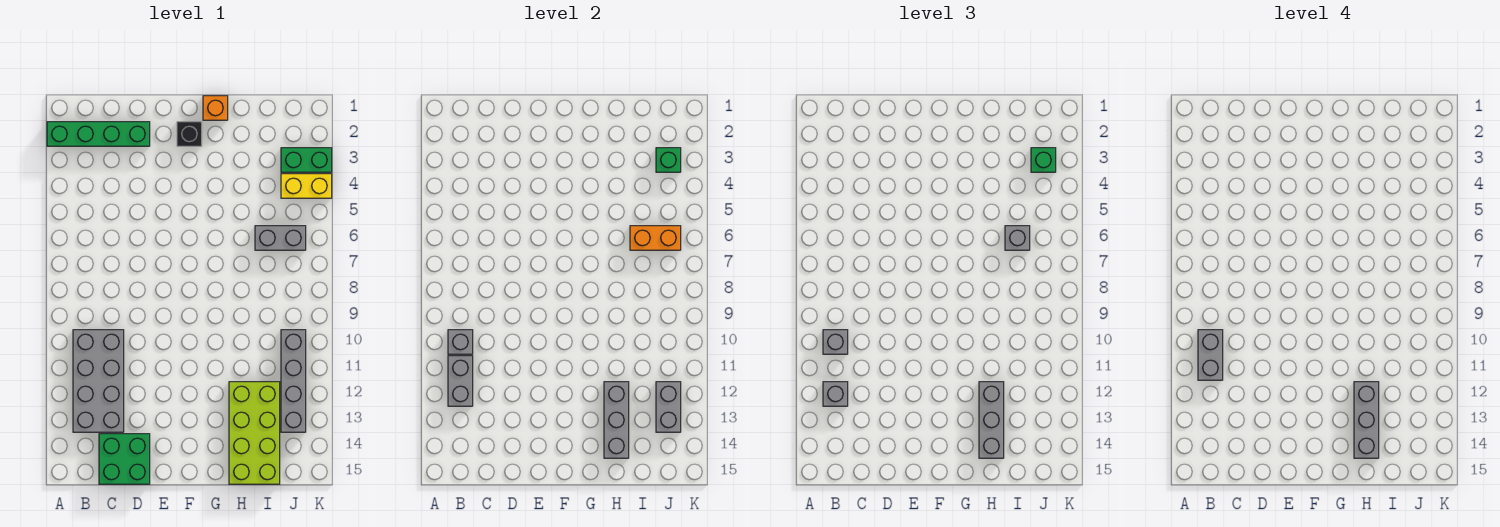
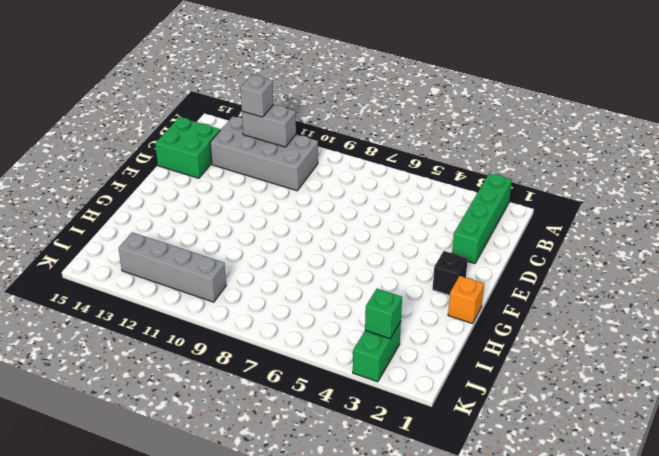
none -> lime brick H12:I15 level 1
none -> grey brick I6:J6 level 1
none -> yellow brick J4:K4 level 1

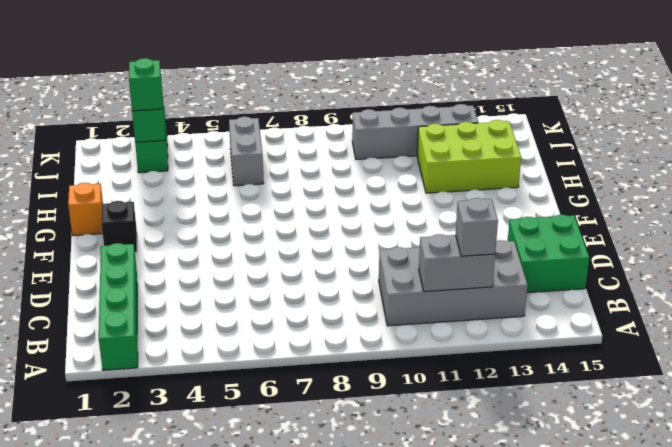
lime brick H12:I14 level 1 -> lime brick H12:I15 level 1
none -> yellow brick J4:K4 level 1
none -> grey brick B10 level 2
none -> grey brick H12:H14 level 2

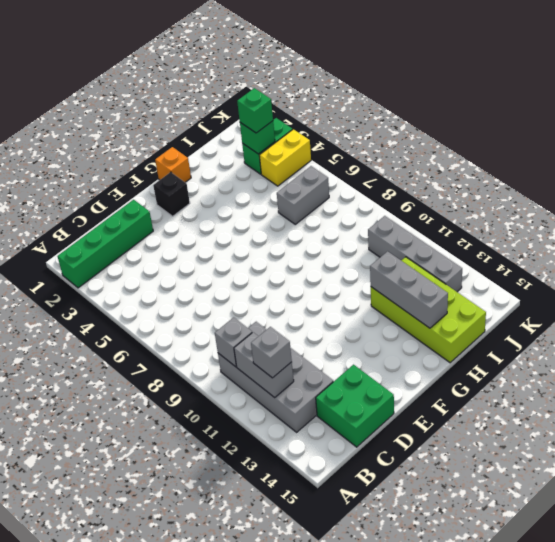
none -> orange brick I6:J6 level 2
none -> grey brick J12:J13 level 2
none -> grey brick B10 level 3

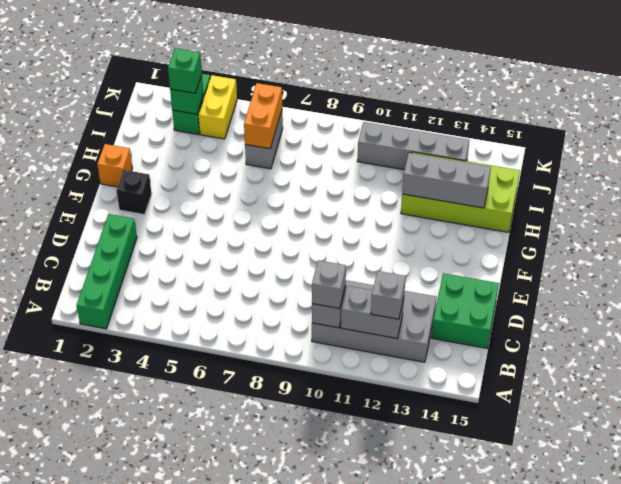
none -> grey brick J12:J13 level 2
none -> grey brick H12:H14 level 3
none -> grey brick I6 level 3

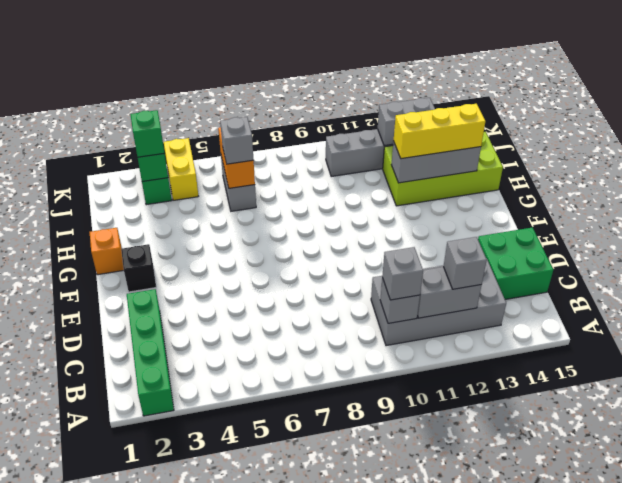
yellow brick H12:H14 level 3 -> grey brick H12:H14 level 3
none -> grey brick B10:B11 level 4
none -> grey brick H12:H14 level 4

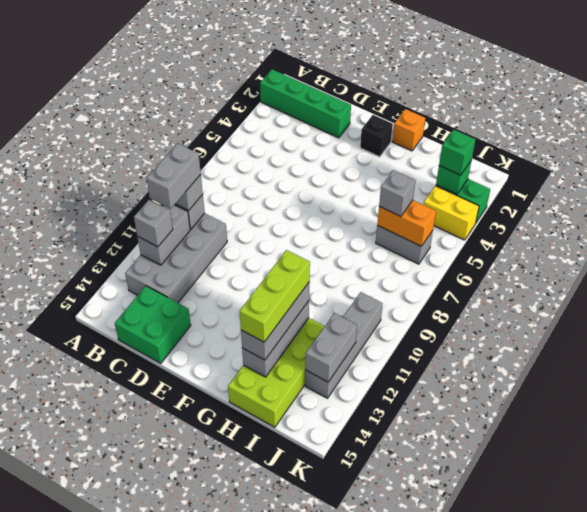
lime brick H12:H14 level 4 -> grey brick H12:H14 level 4

